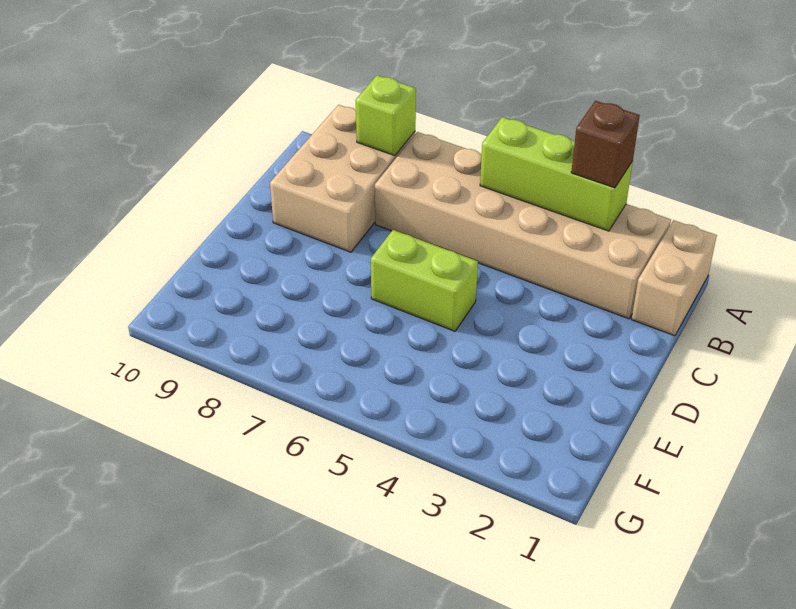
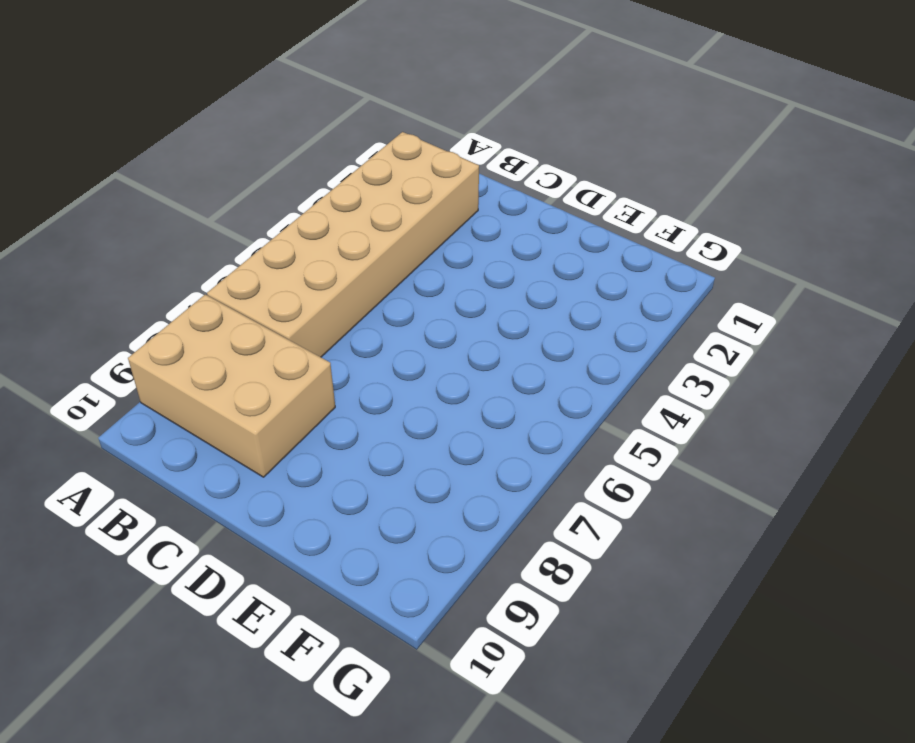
none -> tan brick A1:B1 level 1
none -> lime brick D5:D6 level 1

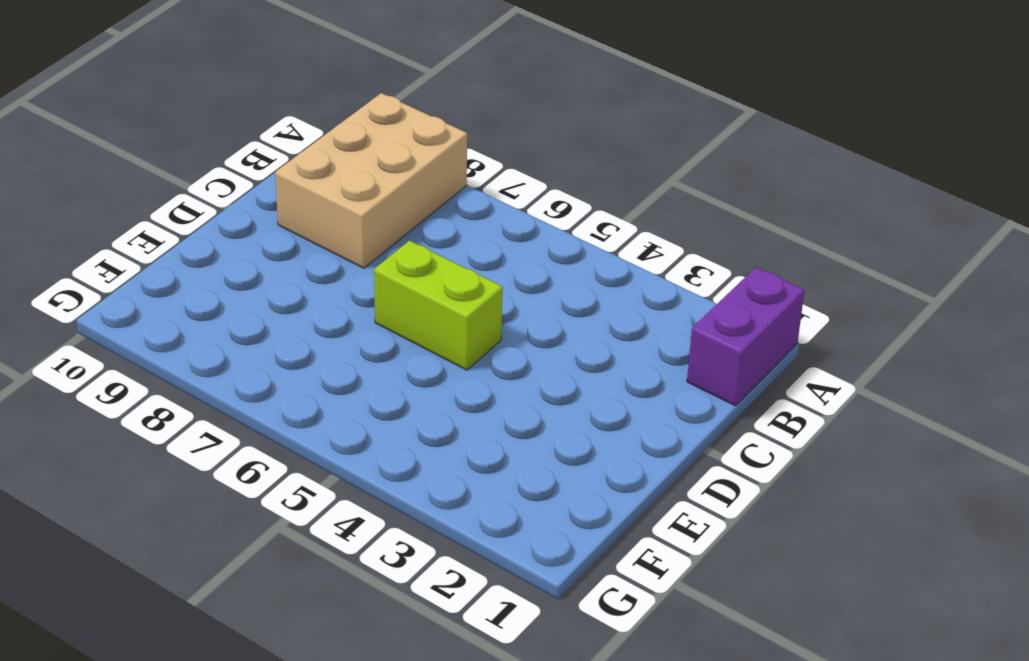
purple brick A1:B1 level 1 -> tan brick A1:B1 level 1
none -> tan brick A2:B7 level 1
none -> lime brick A3:A5 level 2

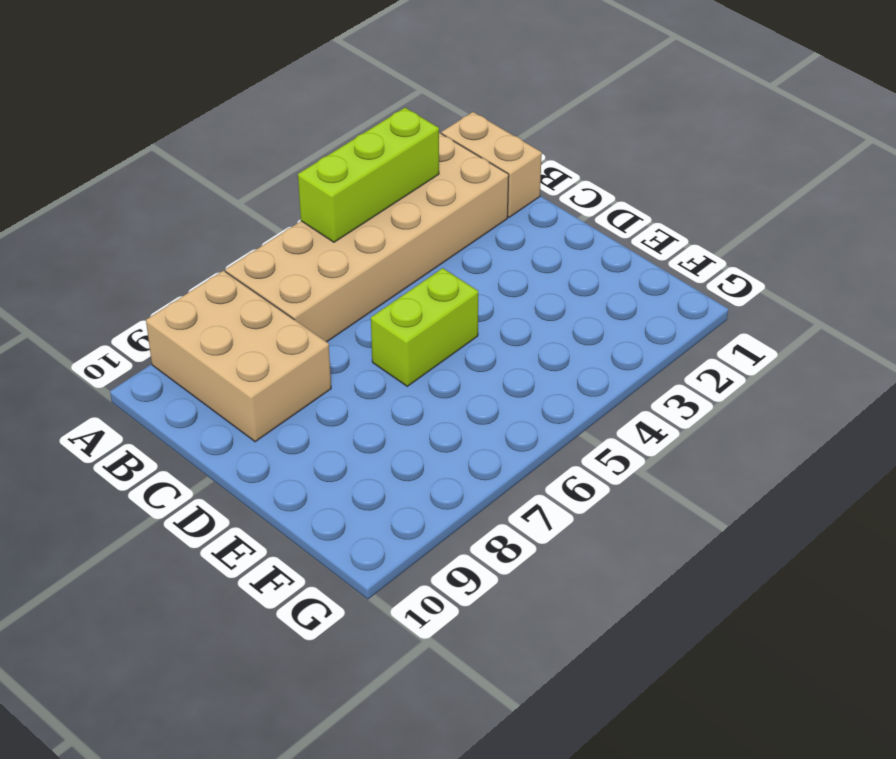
none -> lime brick A8 level 2
none -> brown brick A3 level 3

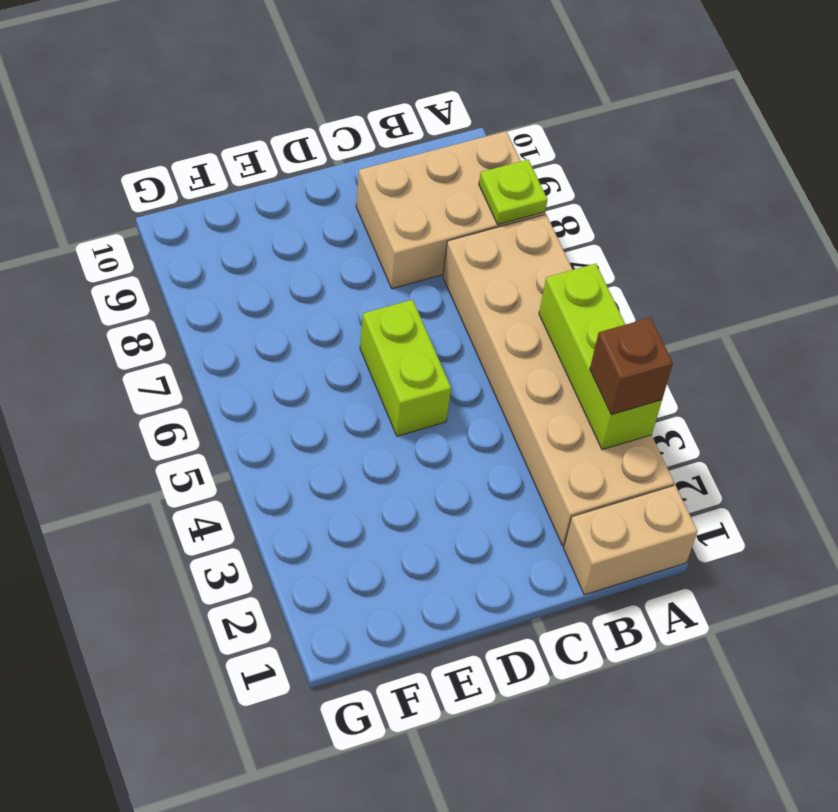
lime plate A8 level 2 -> lime brick A8 level 2

